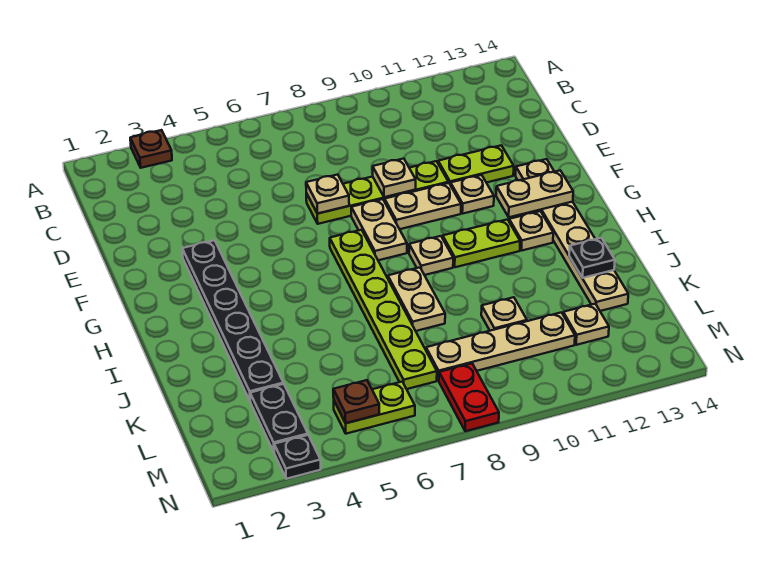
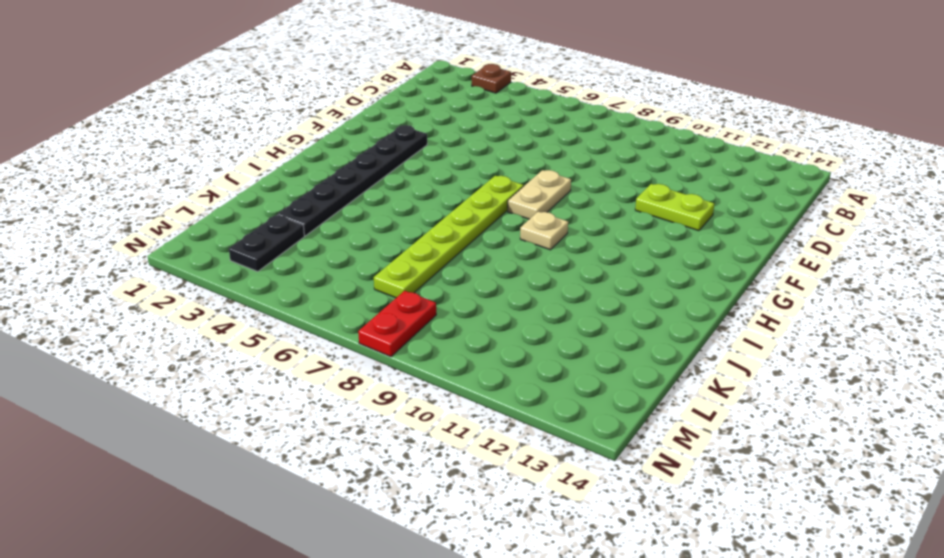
none -> lime plate E7:E10 level 1
none -> tan plate F9:F10 level 1
none -> tan plate F11 level 1

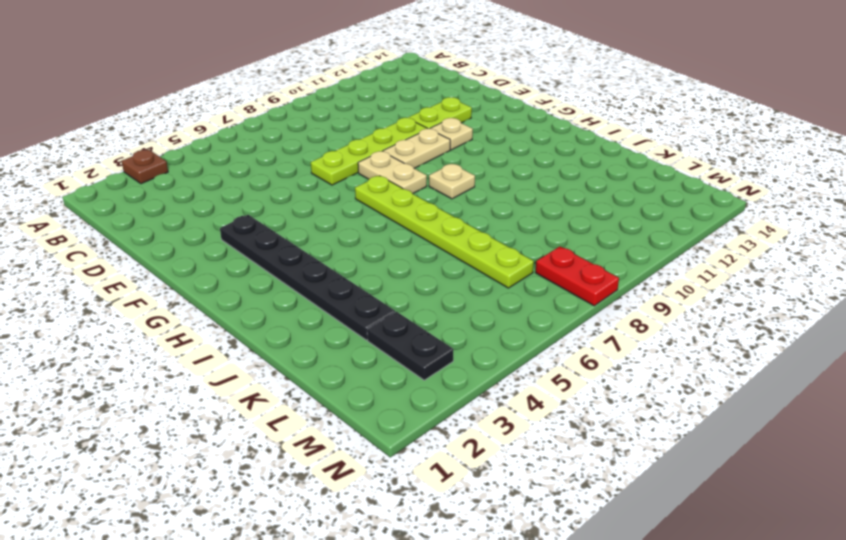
none -> tan plate F13:K13 level 1
none -> lime plate H10:H11 level 1
none -> tan plate H12 level 1

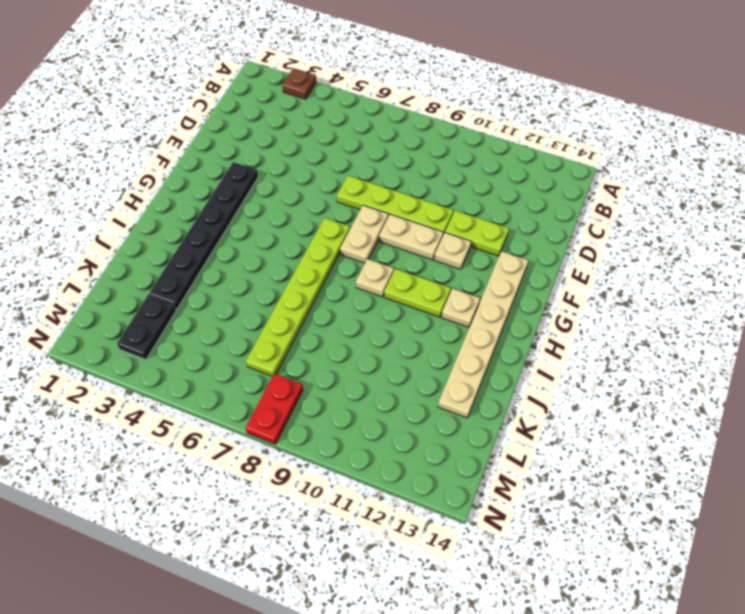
none -> tan plate I8:J8 level 1
none -> tan plate K10 level 1
none -> tan plate L8:L11 level 1

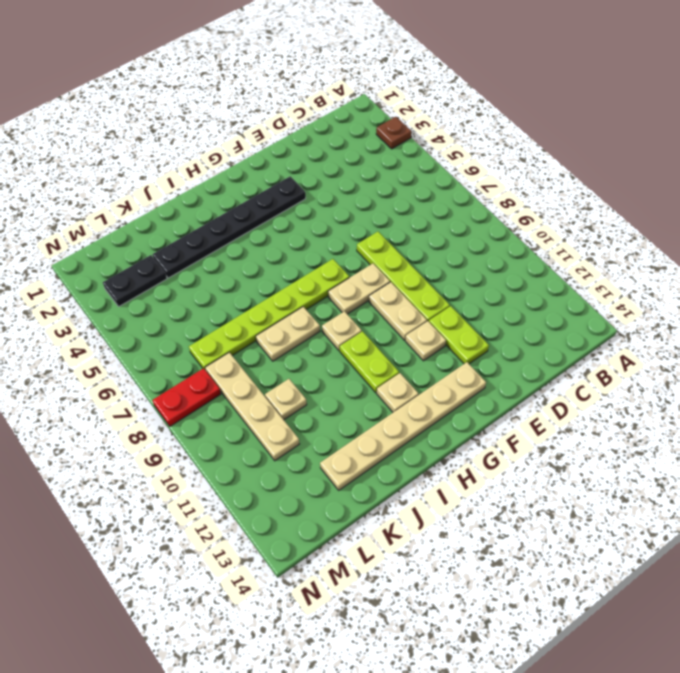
none -> tan plate L12 level 1
none -> lime plate M5:M6 level 1
none -> black plate N3 level 1

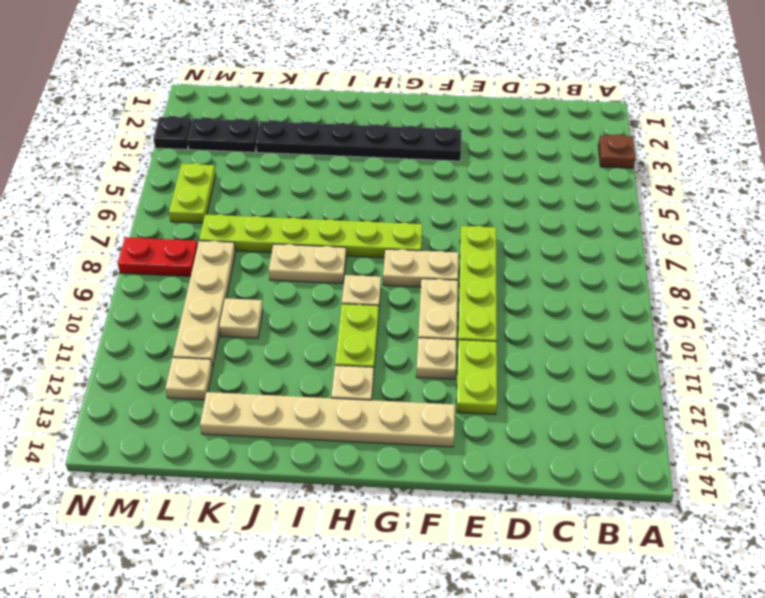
none -> tan plate E7 level 2
none -> tan plate E9 level 2
none -> tan plate G12:G13 level 2

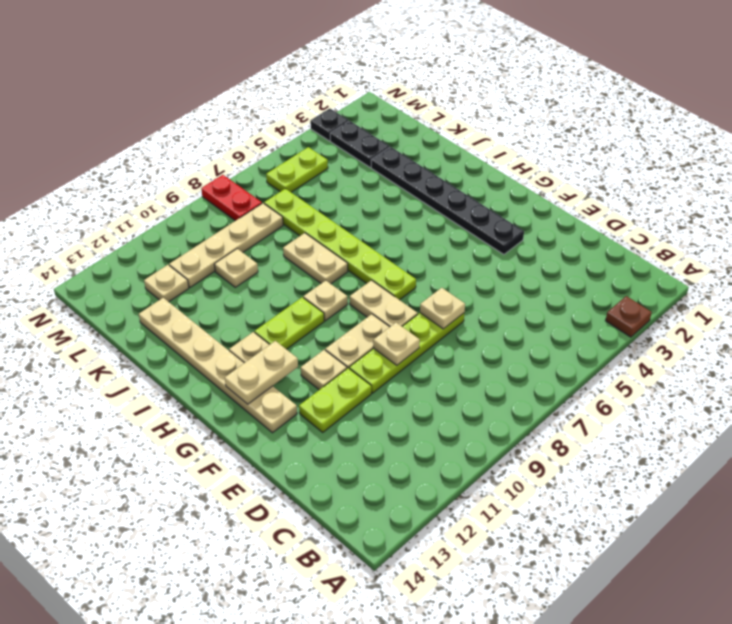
none -> black plate J13 level 2
none -> brown plate M5 level 2

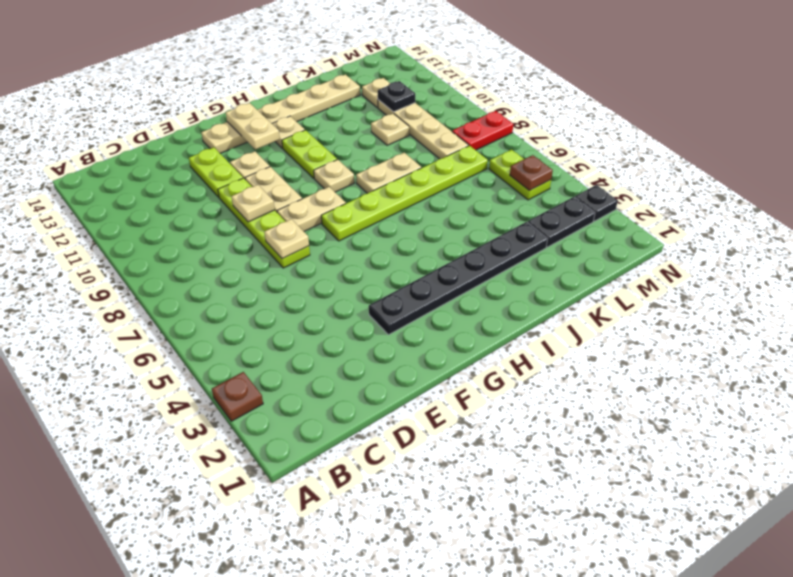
black plate L11 level 2 -> black plate J13 level 2

